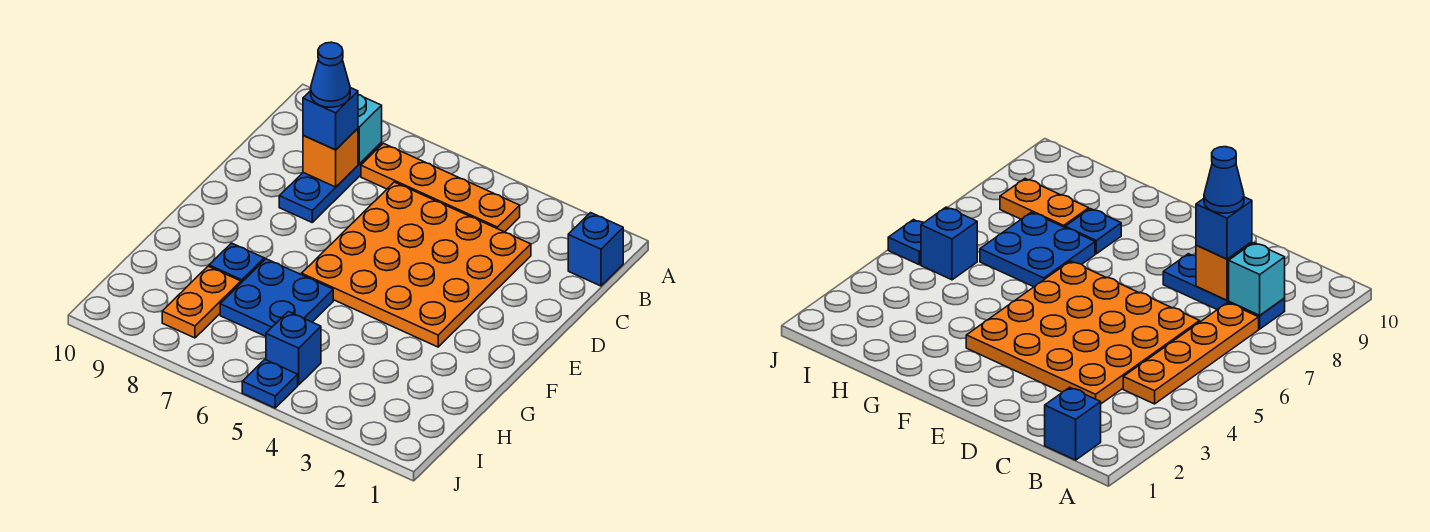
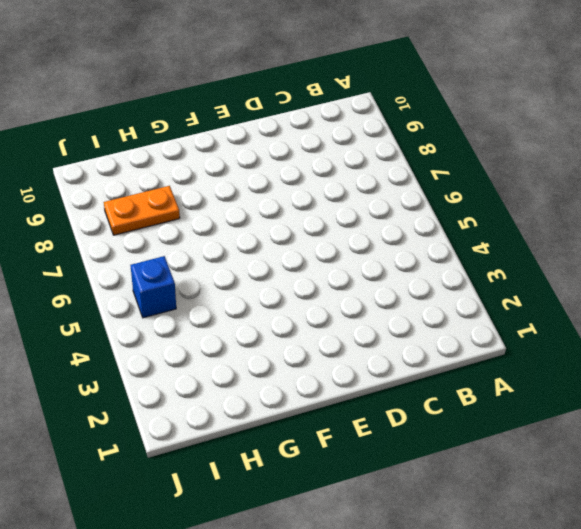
none -> blue brick B1 level 1
none -> orange plate B4:B7 level 1
none -> blue plate B8:D8 level 1

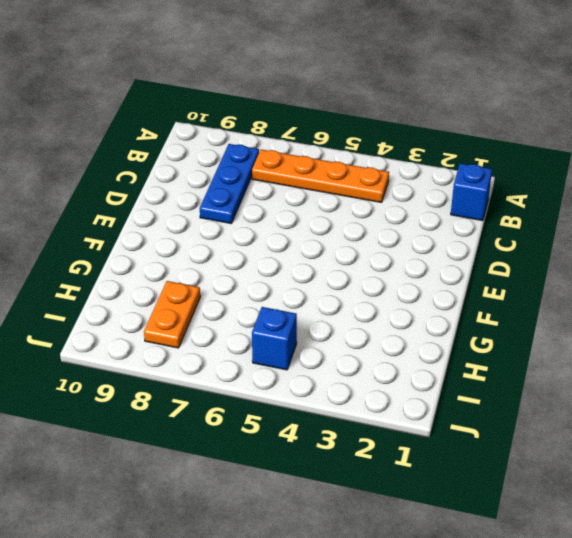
none -> orange plate C3:F6 level 1
none -> blue plate G6:H7 level 1
none -> blue plate G8 level 1

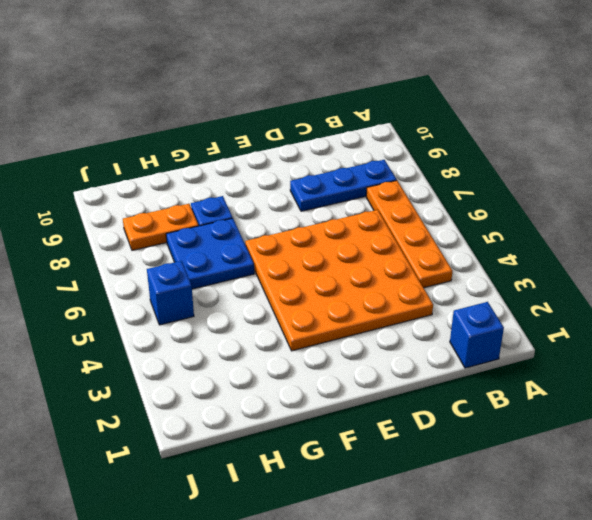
none -> blue plate J5 level 1
none -> cyan brick B8 level 2
none -> orange brick C8 level 2

